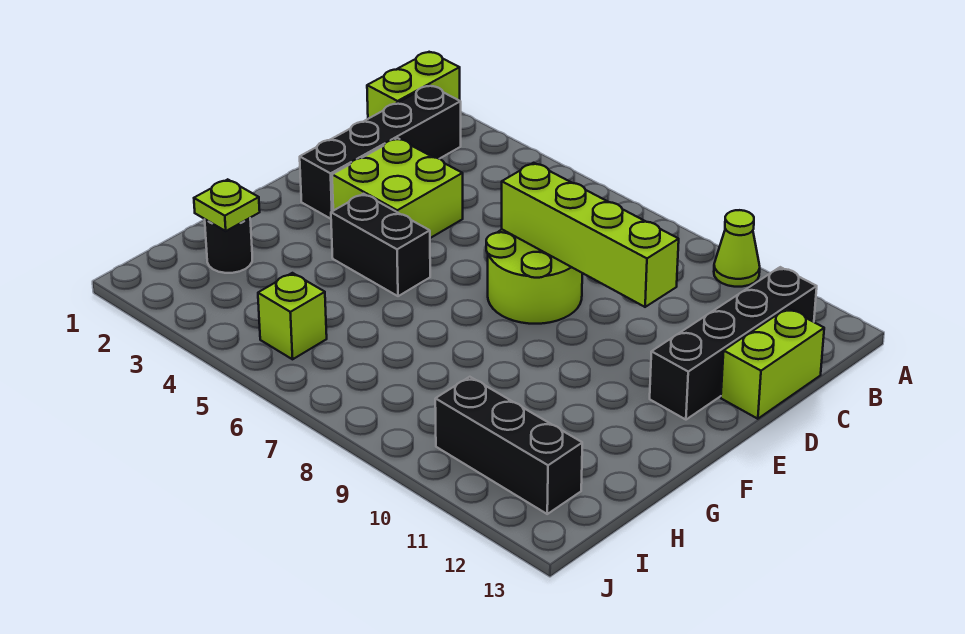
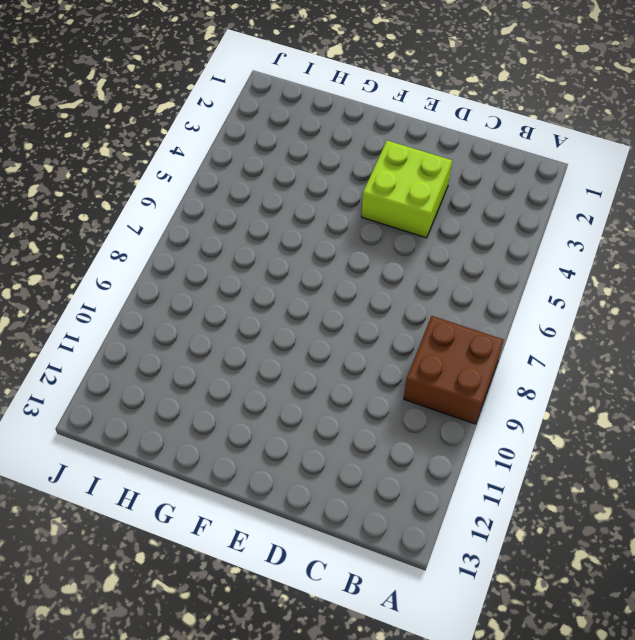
brown brick A8:B9 level 1 -> none
none -> lime brick A1:B1 level 1
none -> lime cone A10 level 1
none -> black brick B2:E2 level 1

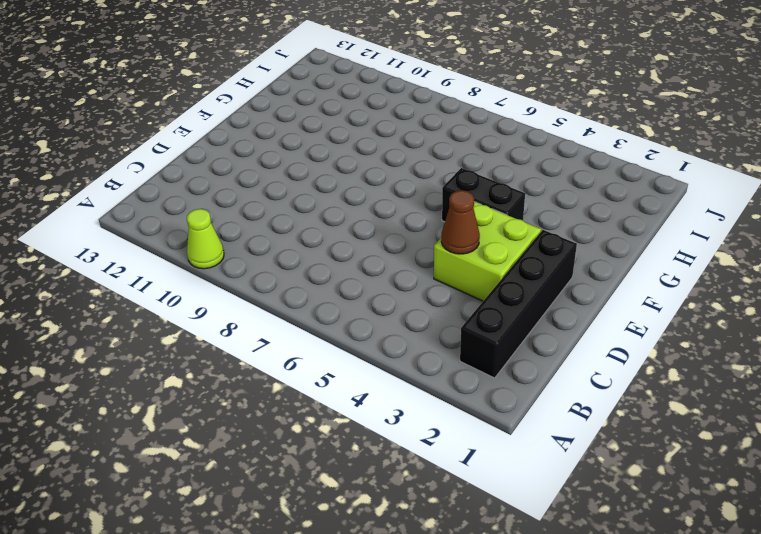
brown cone D4 level 2 -> none
none -> lime brick A1:B1 level 1
none -> black brick B12:E12 level 1
none -> lime brick C13:D13 level 1

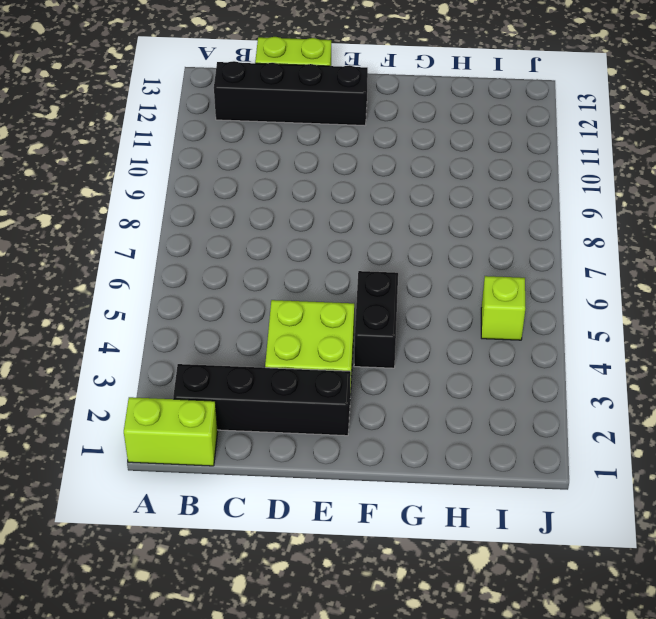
none -> lime cone A10 level 1
none -> lime round brick D7:E8 level 1
none -> black round brick H2 level 1

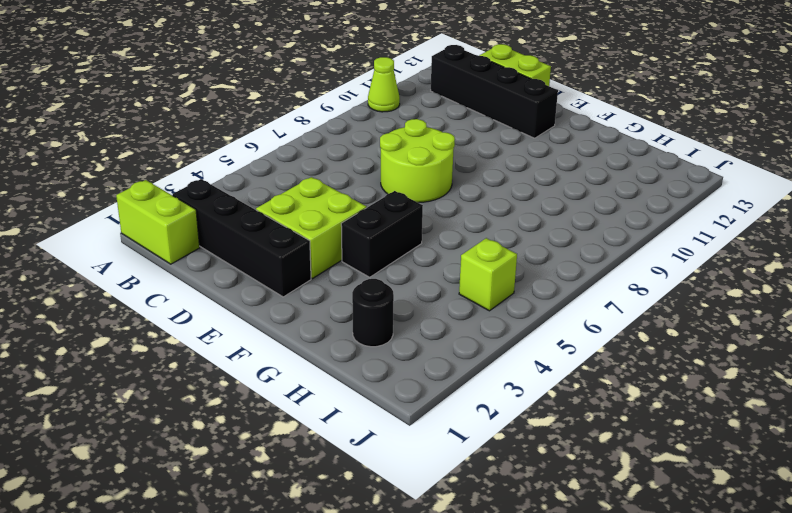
none -> black brick I10:I12 level 1
none -> lime brick D7:D10 level 2
none -> lime plate H2 level 2

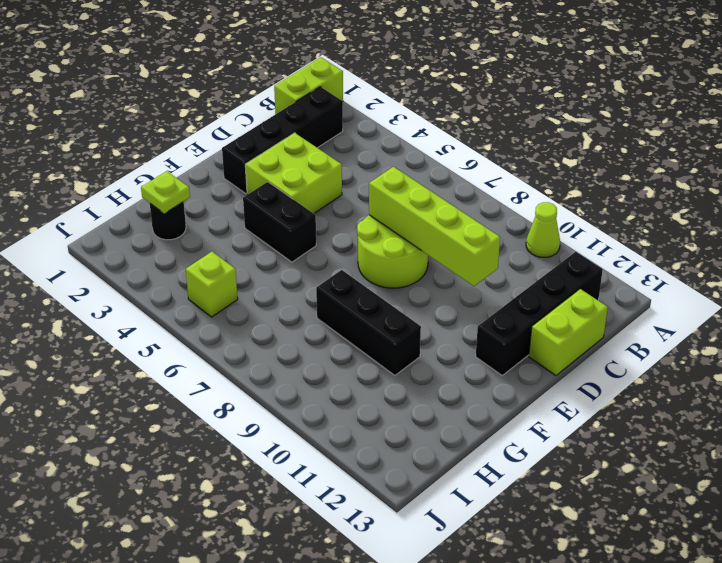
black brick G8:G10 level 1 -> black brick I10:I12 level 1

